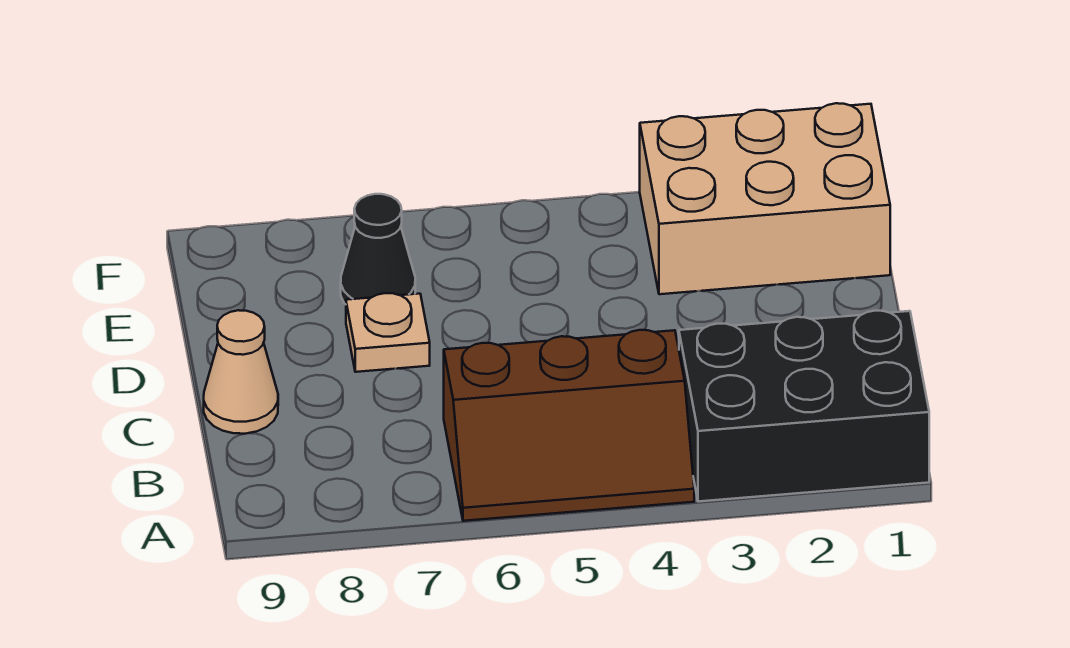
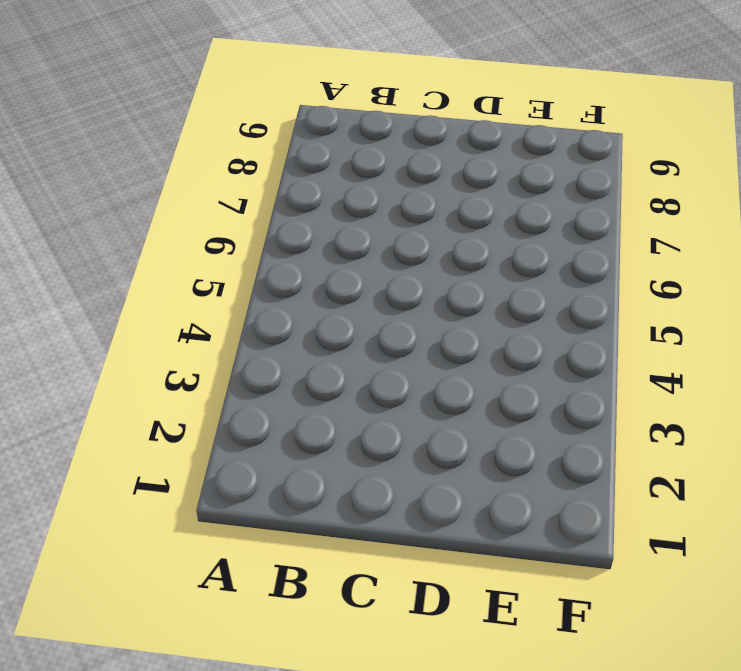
none -> black brick A1:B3 level 1
none -> brown slope A4:B6 level 1 top B

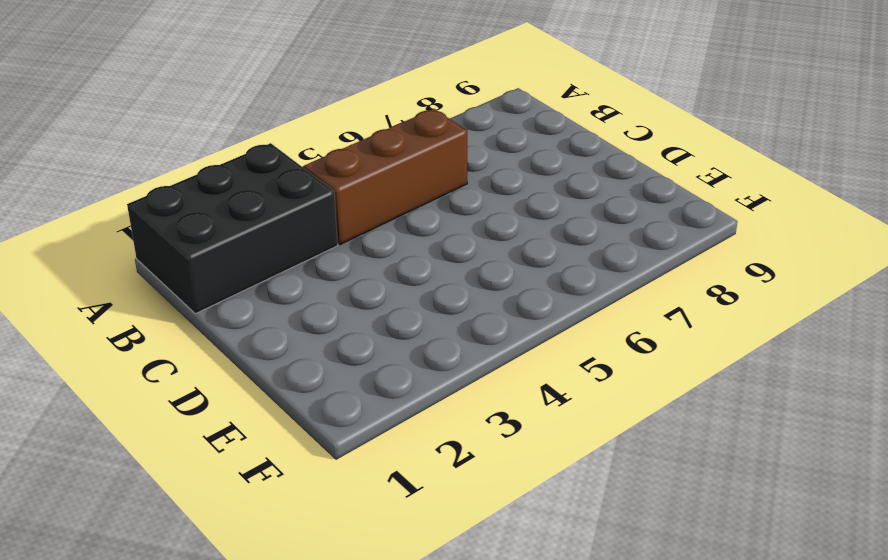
none -> tan cone C9 level 1
none -> tan plate D7 level 1

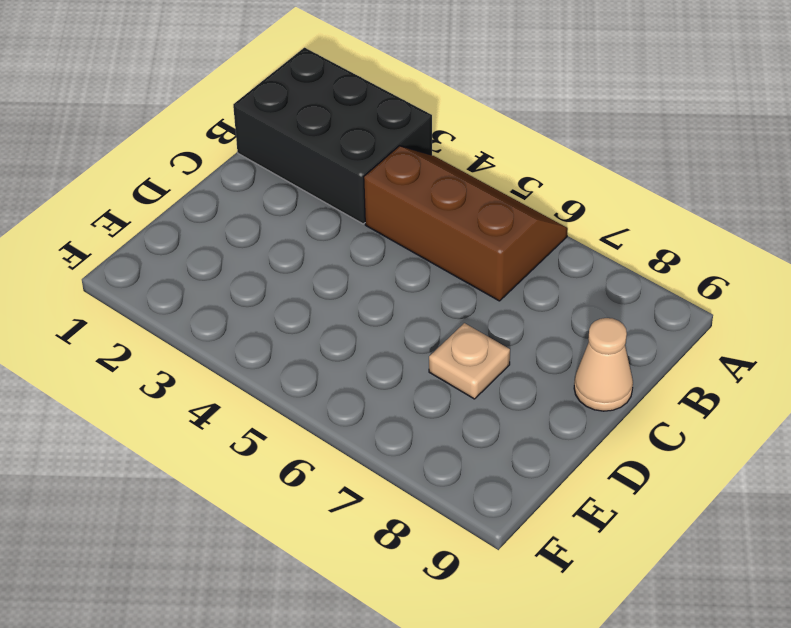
none -> tan brick E1:F3 level 1
none -> black cone E7 level 1

